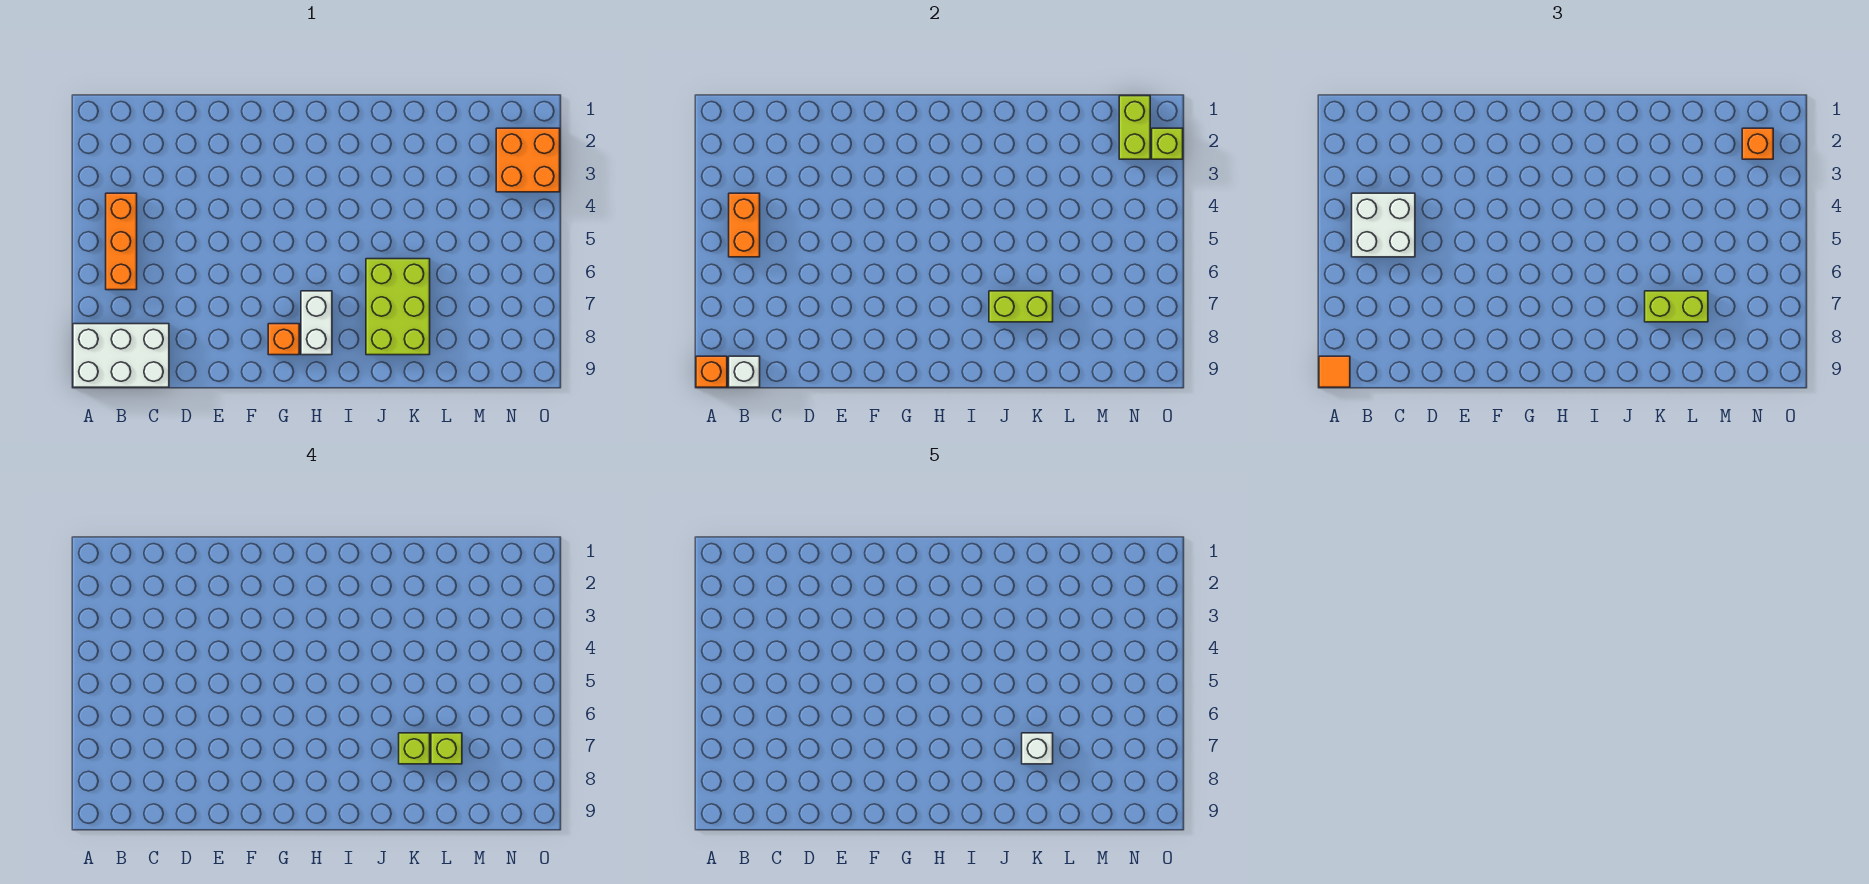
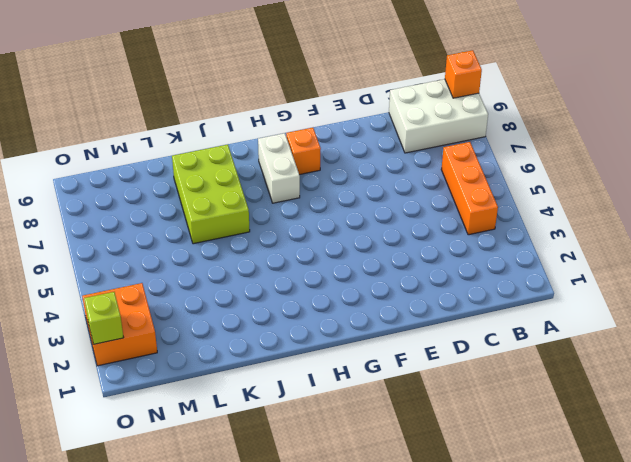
none -> orange brick B4:B5 level 2
none -> white brick B9 level 2
none -> lime brick J7:K7 level 2

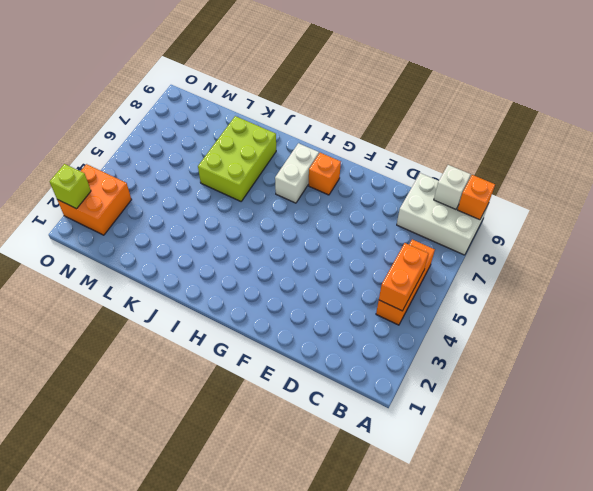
none -> lime brick J7:K7 level 2
none -> lime brick N1:N2 level 2
none -> orange tile A9 level 3

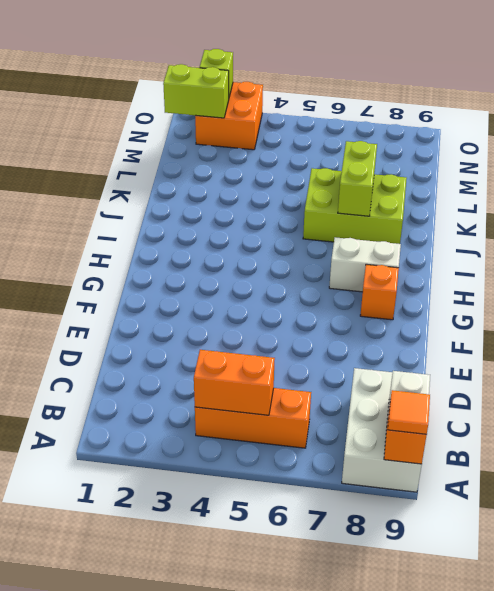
none -> white brick B4:C5 level 3
none -> lime brick K7:L7 level 3
none -> orange brick N2 level 3

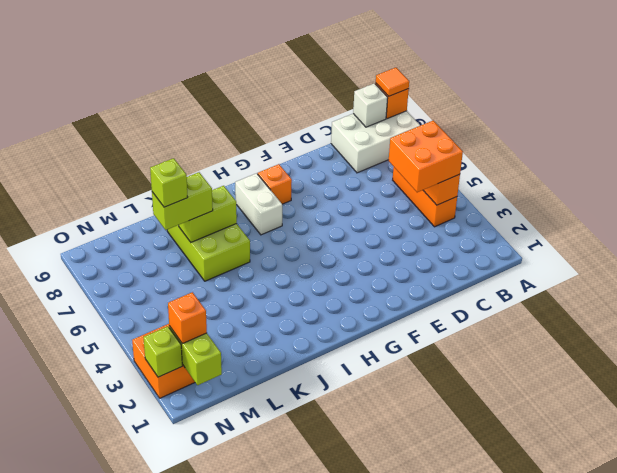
orange brick B4:C5 level 3 -> white brick B4:C5 level 3
none -> lime brick K7 level 4
none -> white brick K7 level 5

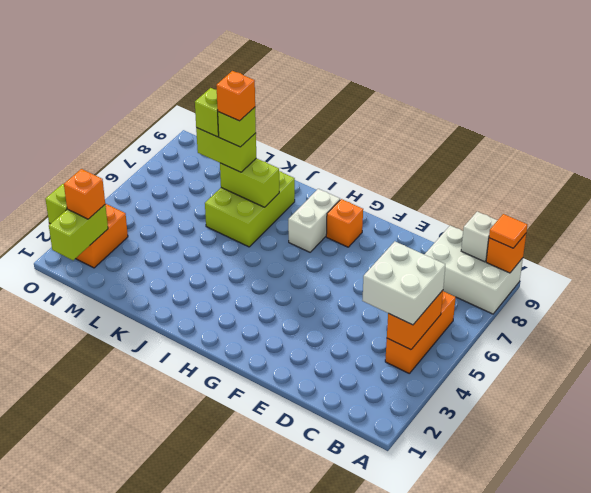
orange brick K7 level 5 -> white brick K7 level 5

